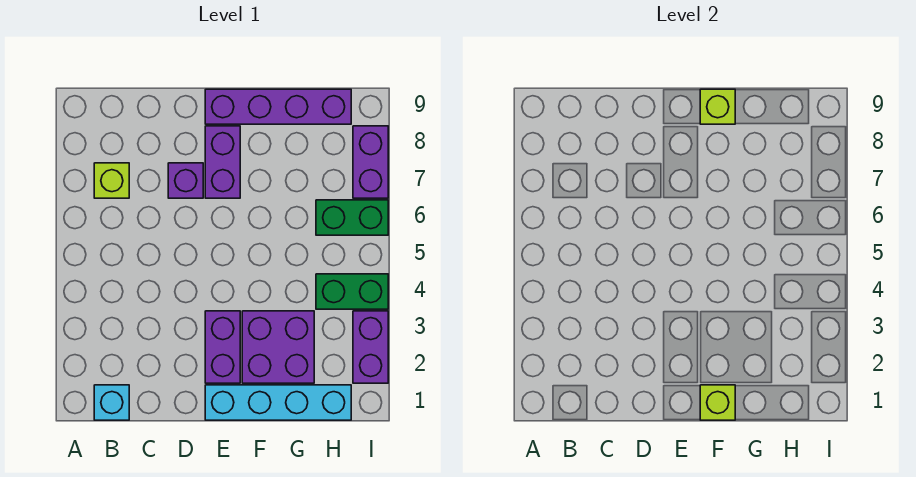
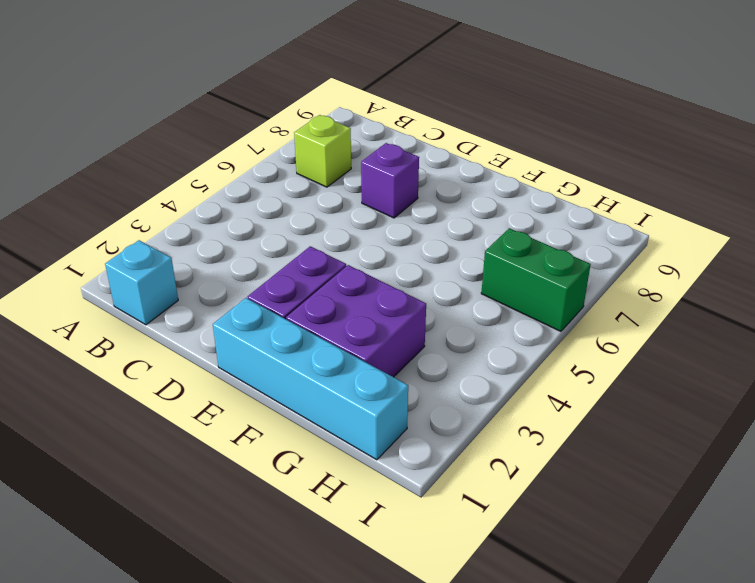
none -> purple brick E7:E8 level 1
none -> purple brick E9:H9 level 1
none -> green brick H4:I4 level 1

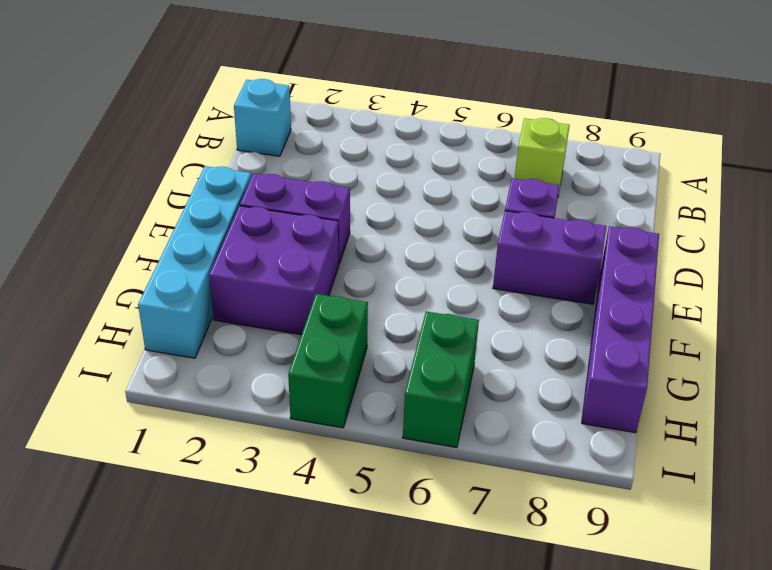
none -> purple brick I2:I3 level 1
none -> purple brick I7:I8 level 1
none -> lime brick F1 level 2

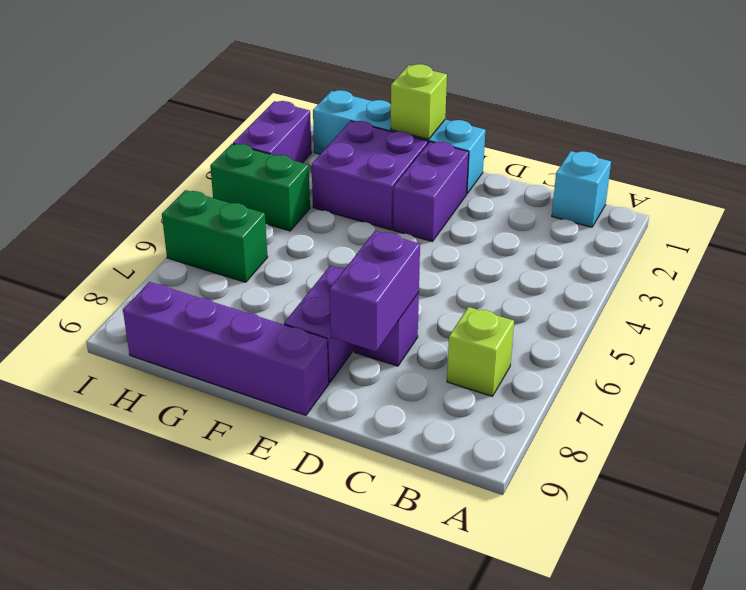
purple brick D7:D8 level 2 -> purple brick I7:I8 level 1
none -> lime brick F9 level 2

